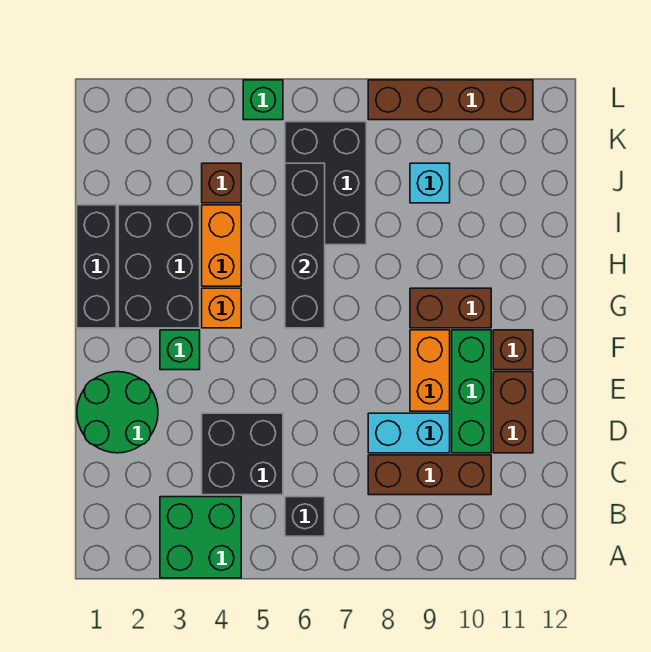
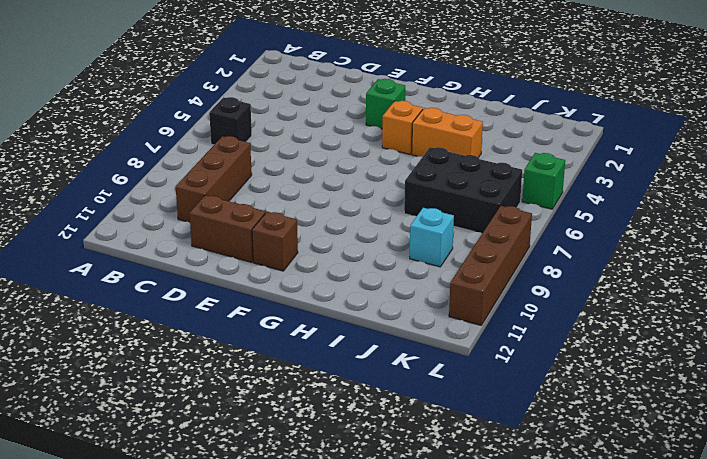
none -> green brick A3:B4 level 1
none -> black brick C4:D5 level 1
none -> green round brick D1:E2 level 1

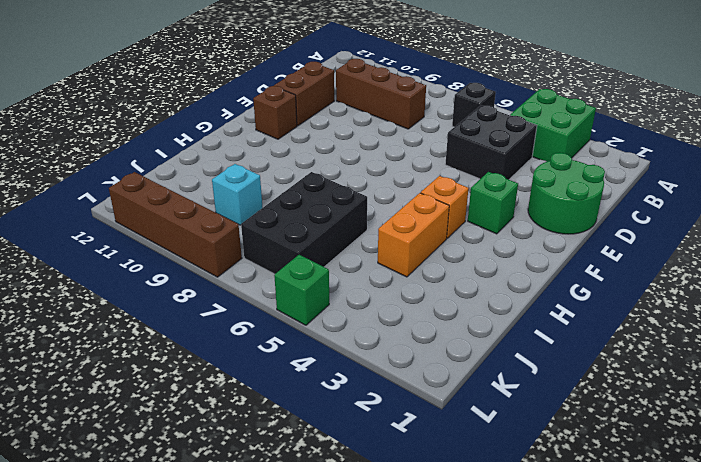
none -> cyan brick D8:D9 level 1
none -> green brick D10:F10 level 1
none -> orange brick E9:F9 level 1

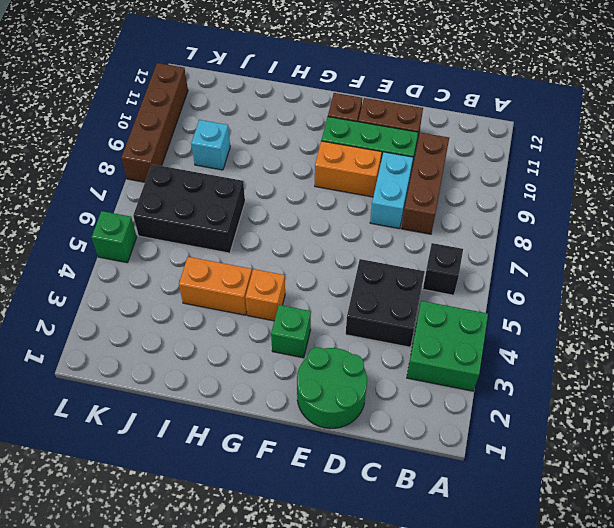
none -> black brick G1:I1 level 1
none -> black brick G2:I3 level 1
none -> brown brick G9:G10 level 1

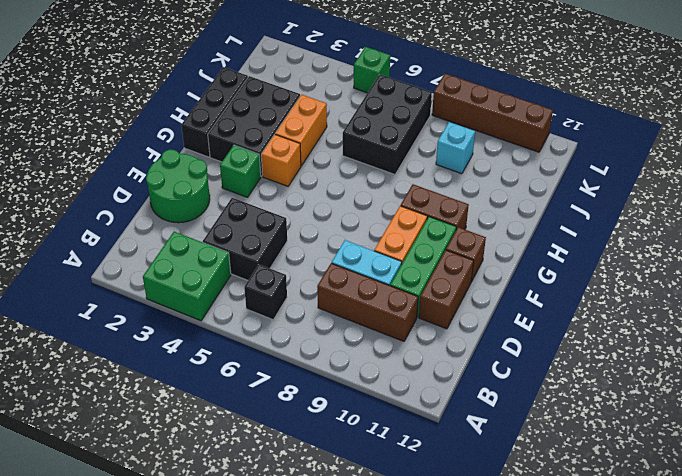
none -> brown brick J4 level 1
none -> black brick G6:J6 level 2

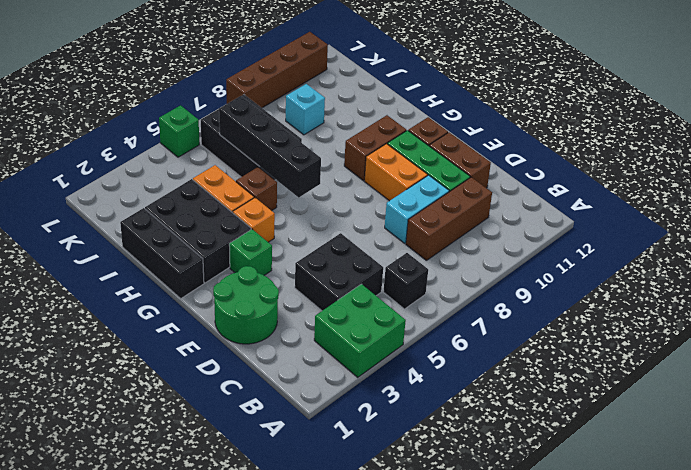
brown brick H5 level 1 -> brown brick J4 level 1

